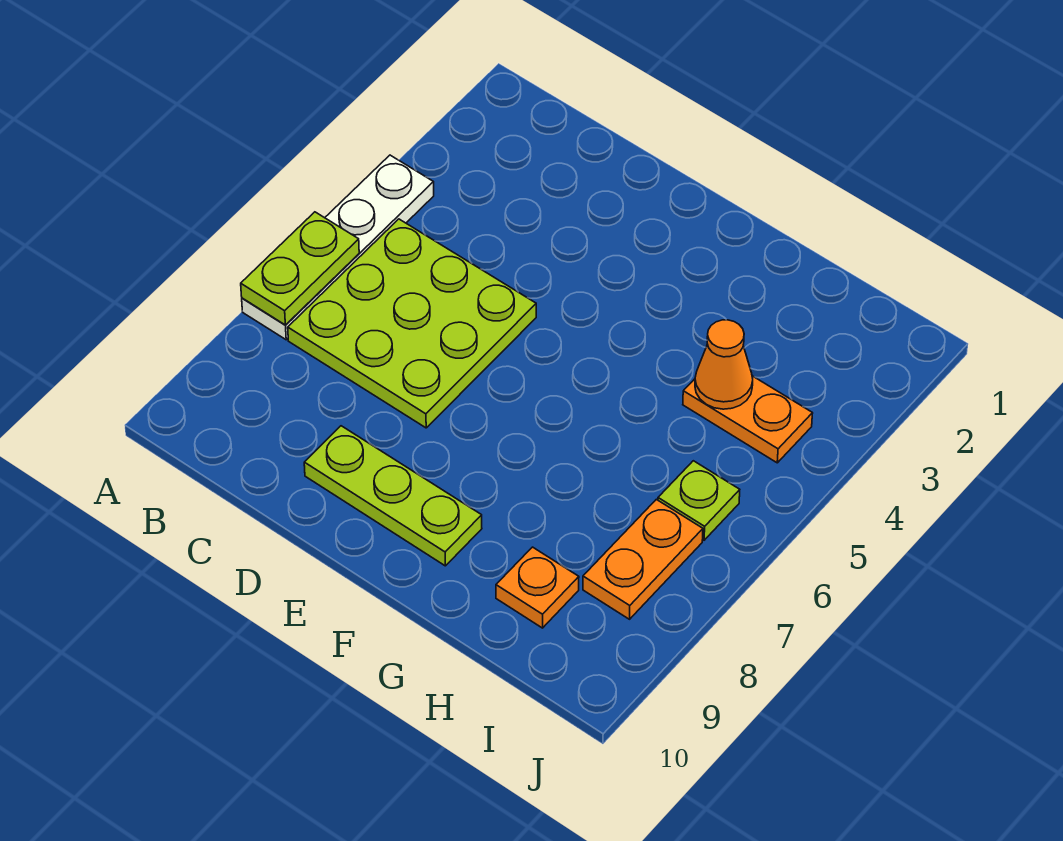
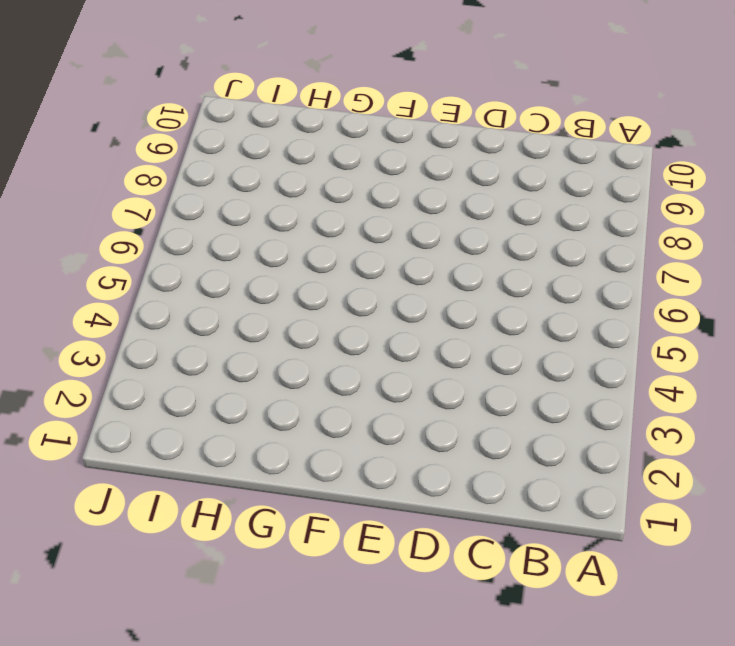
none -> white plate A4:A7 level 1
none -> lime plate B5:D7 level 1

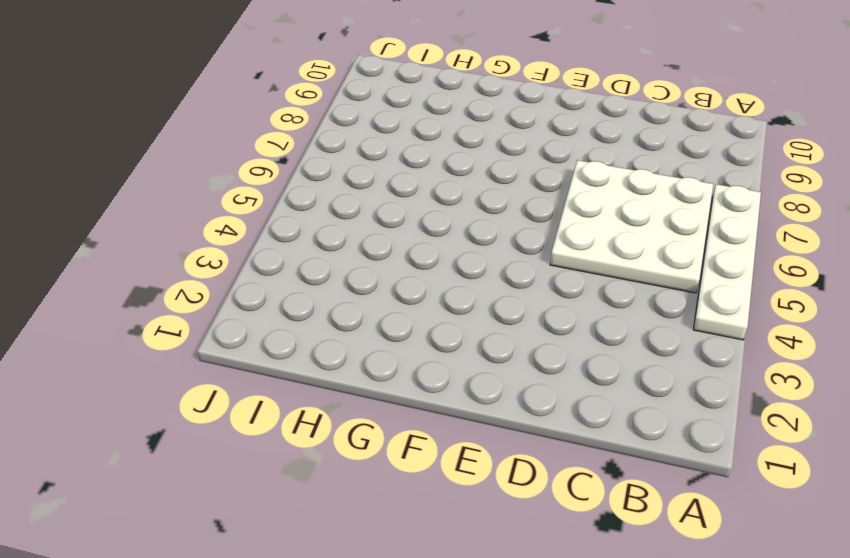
white plate B5:D7 level 1 -> lime plate B5:D7 level 1
none -> lime plate D9:F9 level 1
none -> orange plate H4:I4 level 1

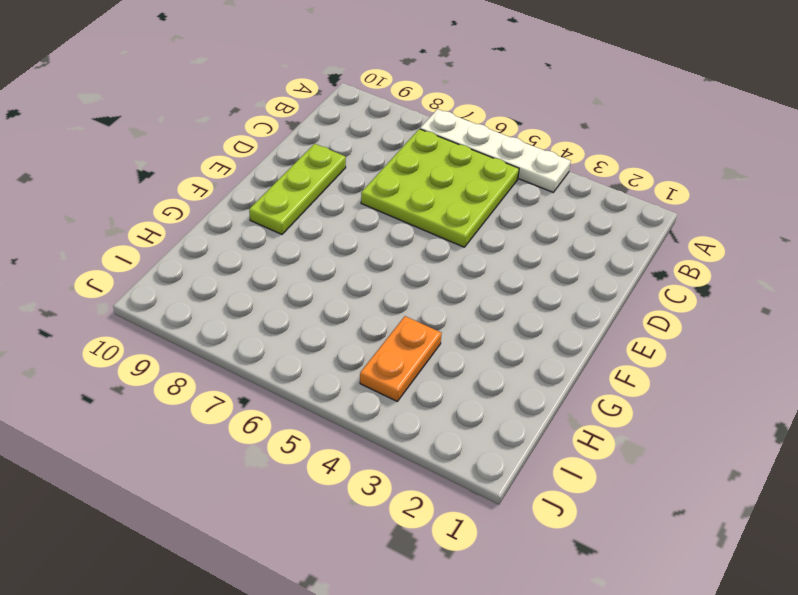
none -> orange plate H9 level 1
none -> lime plate I6 level 1

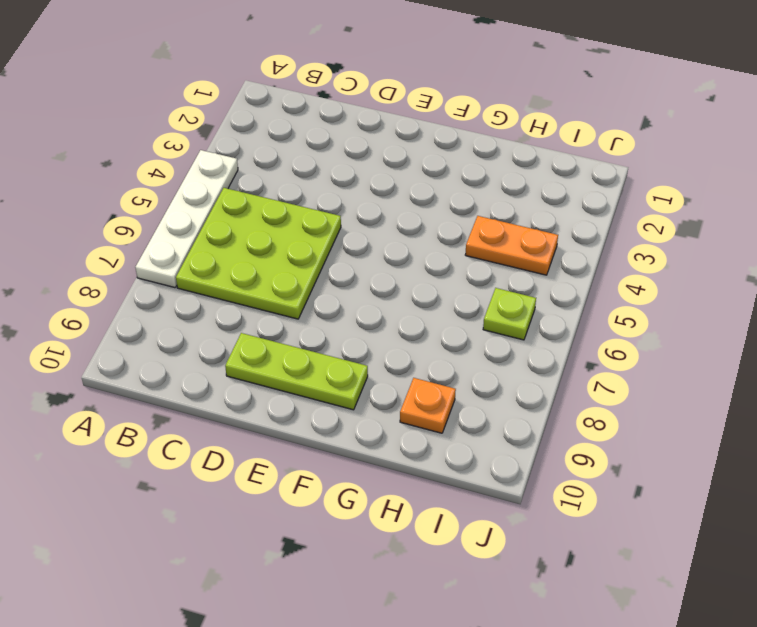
none -> orange plate I7:I8 level 1
none -> lime plate A6:A7 level 2

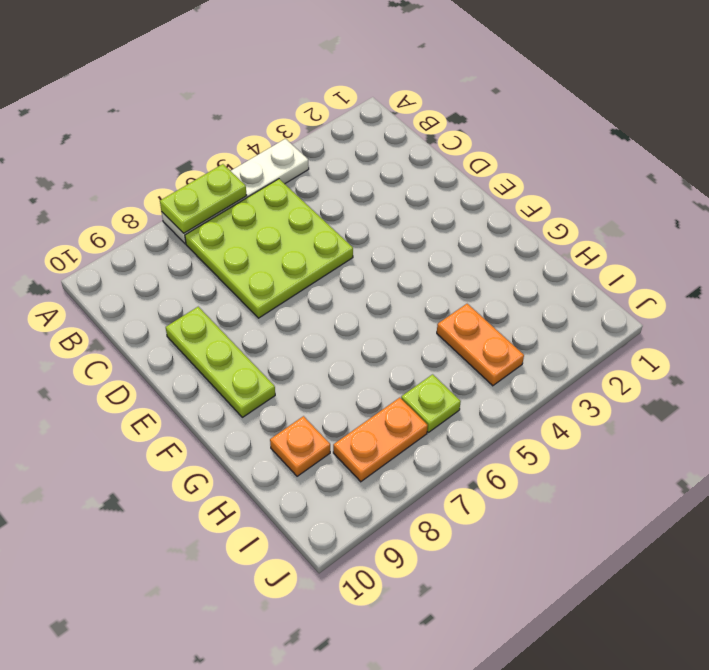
none -> orange cone H4 level 2

